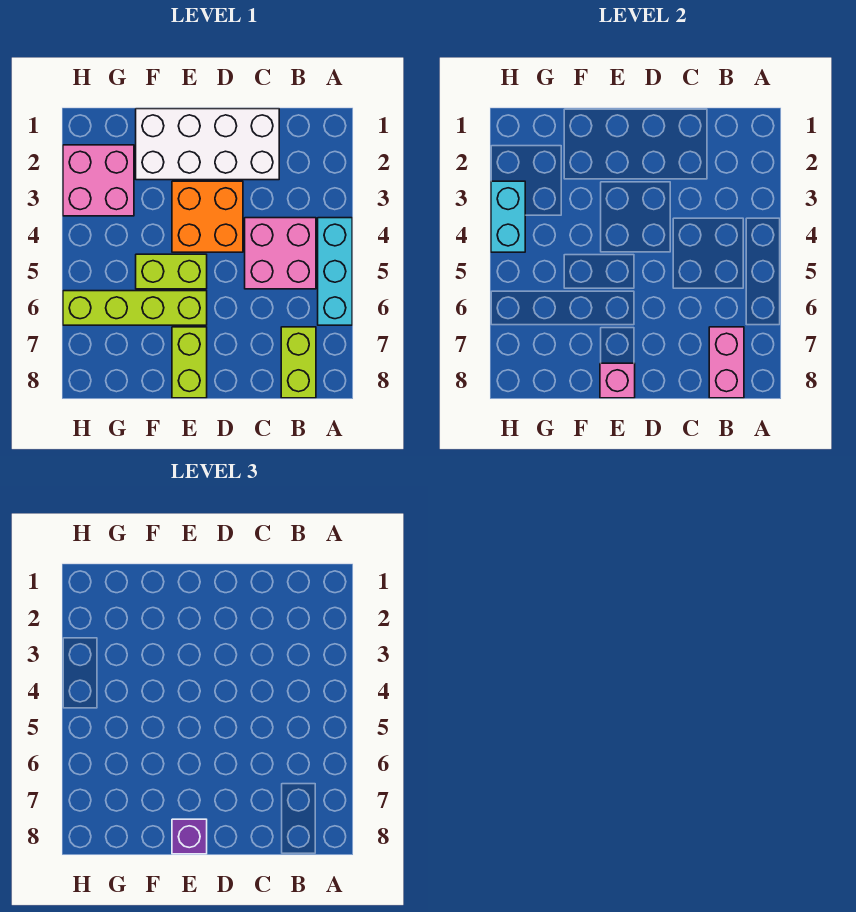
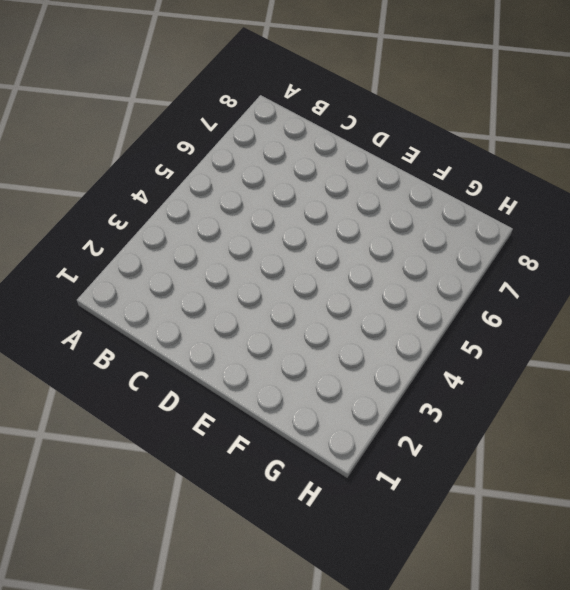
none -> cyan brick A4:A6 level 1
none -> pink brick B4:C5 level 1
none -> lime brick B7:B8 level 1

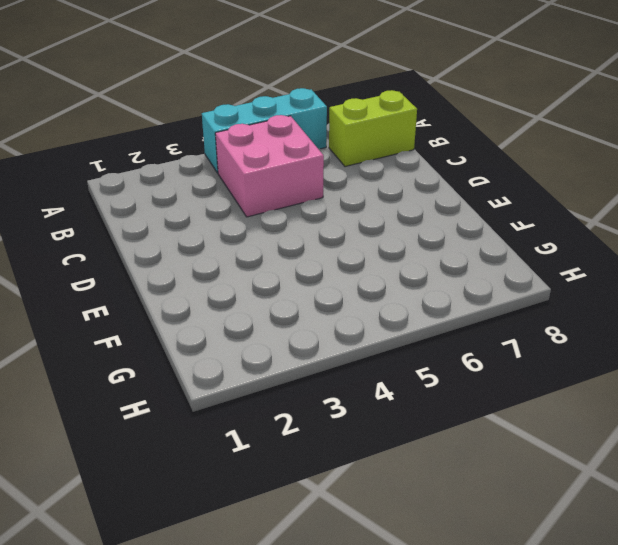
none -> white brick C1:F2 level 1
none -> orange brick D3:E4 level 1
none -> lime brick E5:F5 level 1

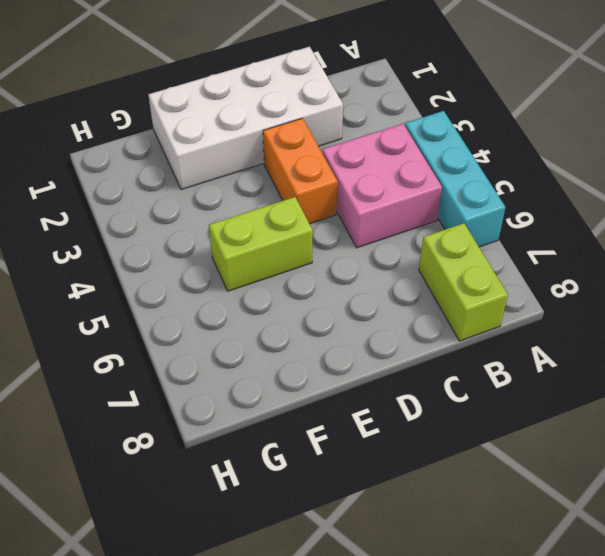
orange brick D3:D4 level 1 -> orange brick D3:E4 level 1
none -> lime brick E6:H6 level 1
none -> lime brick E7:E8 level 1
none -> pink brick G2:H3 level 1

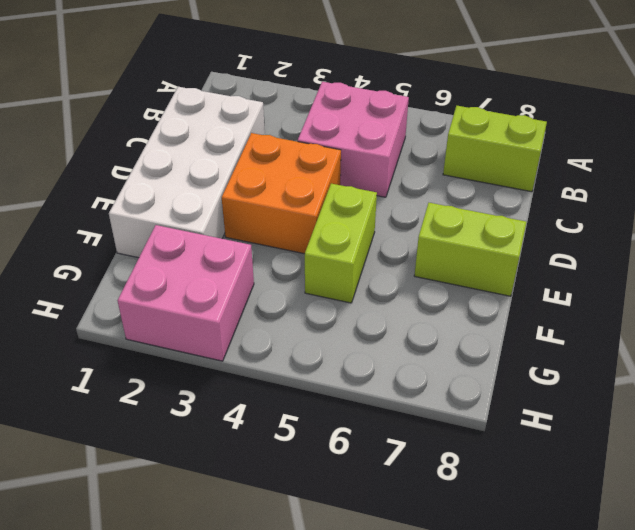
none -> cyan brick A4:A6 level 1
none -> lime brick E6:H6 level 1
none -> pink brick B7:B8 level 2

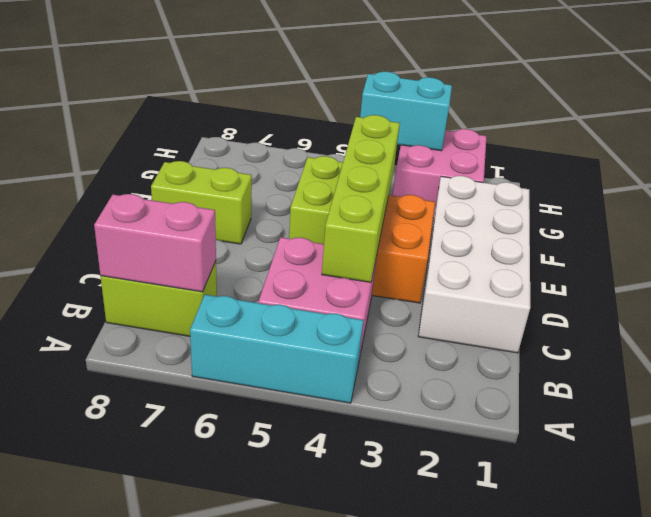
lime brick C4:F4 level 2 -> lime brick E6:H6 level 1
none -> pink brick E8 level 2
none -> purple brick E8 level 3

